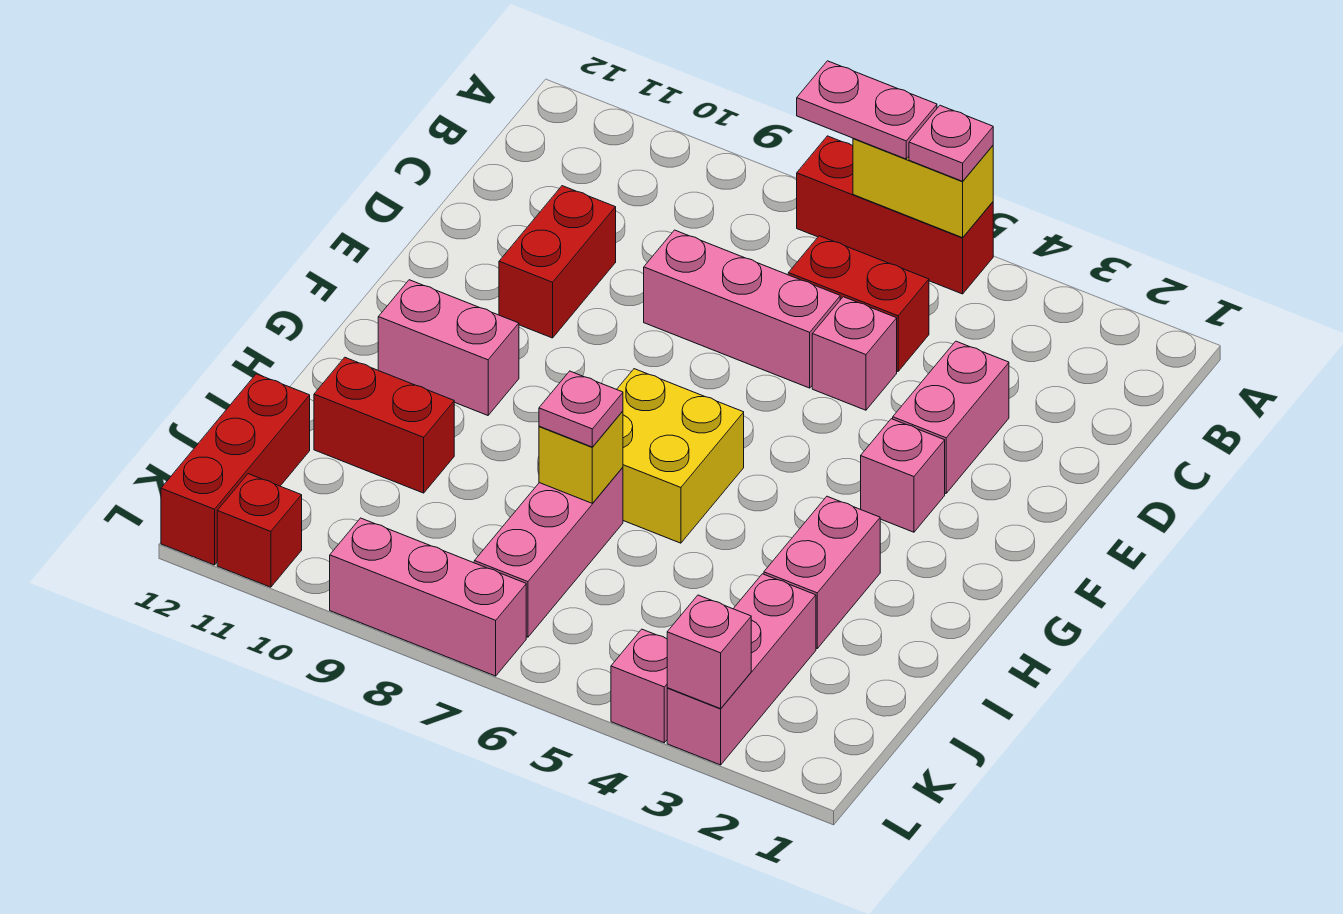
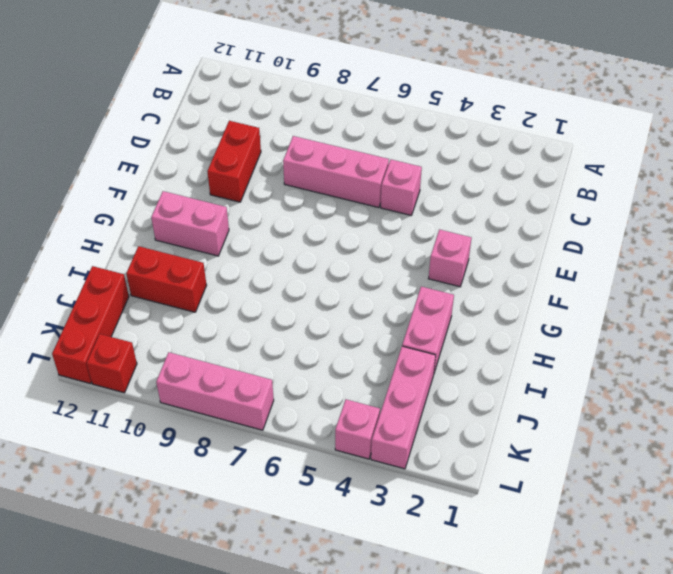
none -> red brick A5:A7 level 1
none -> red brick C5:C6 level 1
none -> pink brick D3:E3 level 1

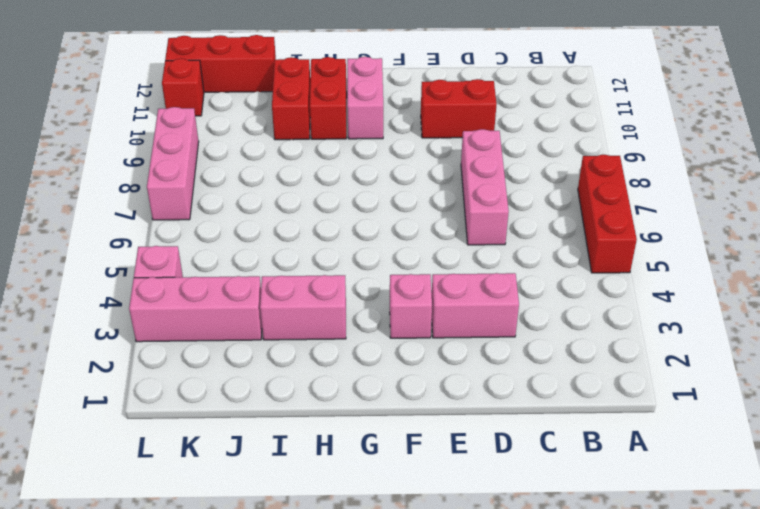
red brick H10:H11 level 1 -> red brick C5:C6 level 1
none -> pink brick D5 level 1
none -> yellow brick G6:H7 level 1
none -> pink brick I7:K7 level 1

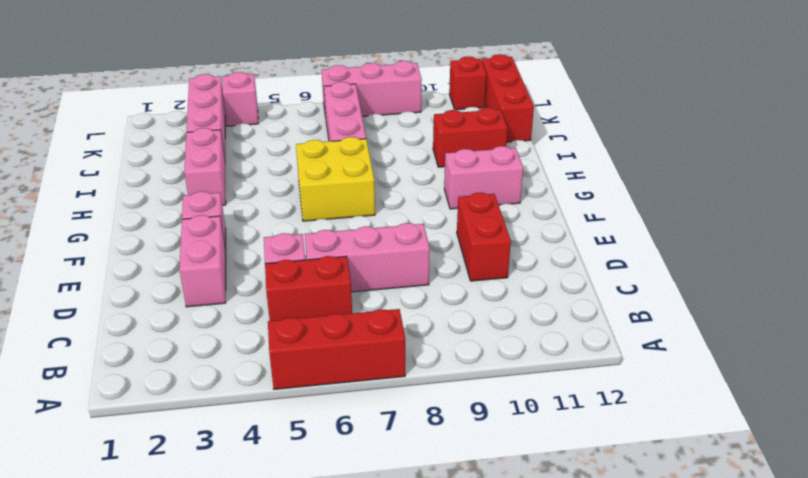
none -> yellow brick A5:A6 level 2
none -> yellow brick I7 level 2
none -> pink brick L3 level 2

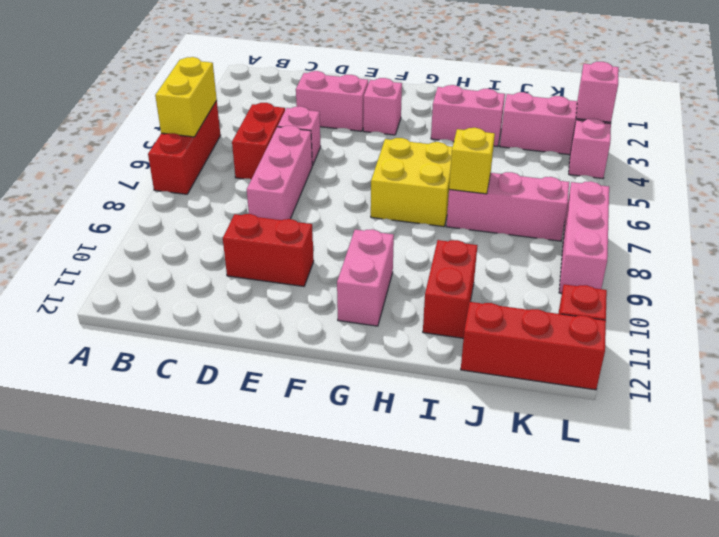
none -> pink plate A5 level 3
none -> pink plate A6:A7 level 3
none -> pink plate I7 level 3

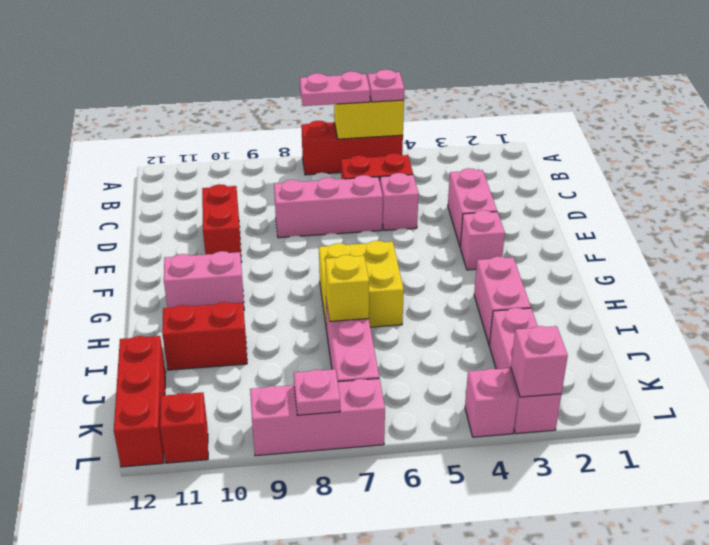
pink plate L8 level 2 -> pink plate I7 level 3

